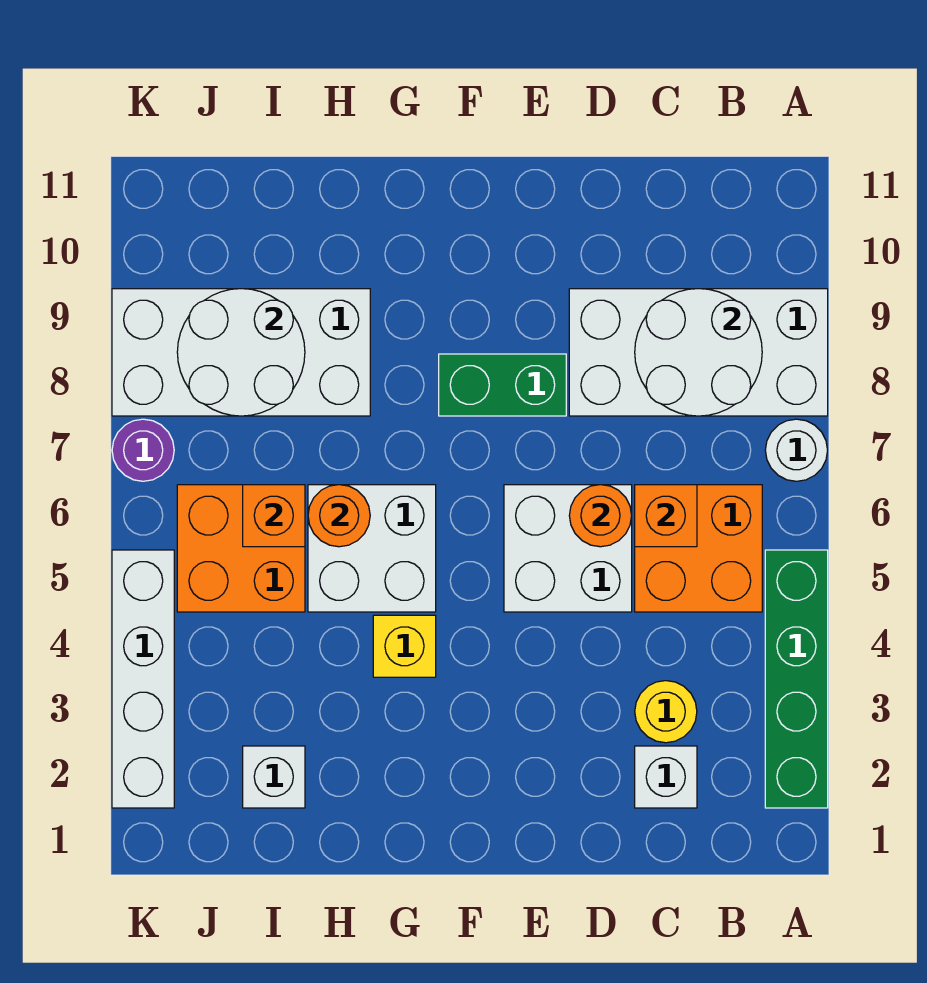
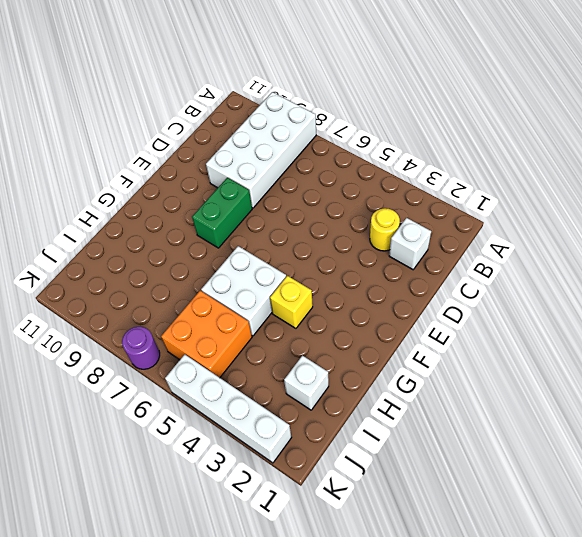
none -> green brick A2:A5 level 1
none -> white round brick A7 level 1
none -> orange brick B5:C6 level 1

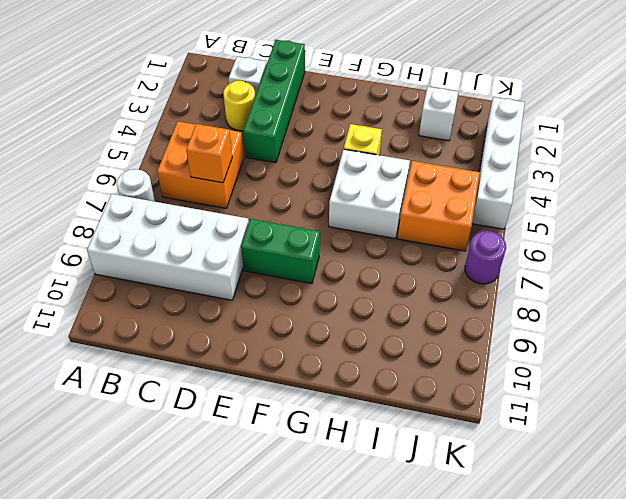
green brick D1:D4 level 1 -> green brick A2:A5 level 1
none -> white brick D5:E6 level 1
none -> white brick H8:K9 level 1
none -> white round brick B8:C9 level 2

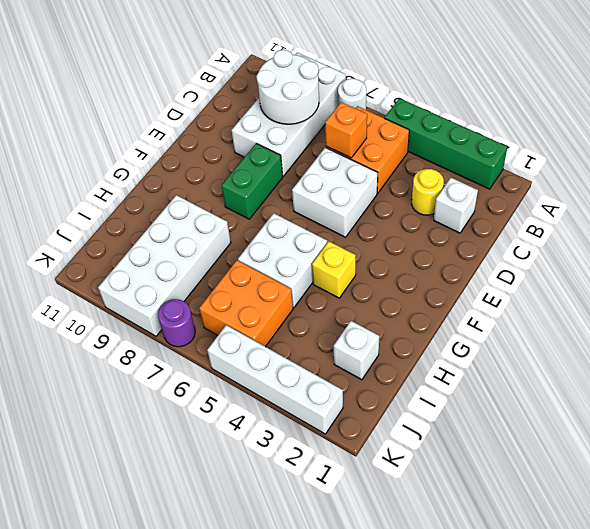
none -> orange round brick D6 level 2
none -> orange round brick H6 level 2
none -> orange brick I6 level 2

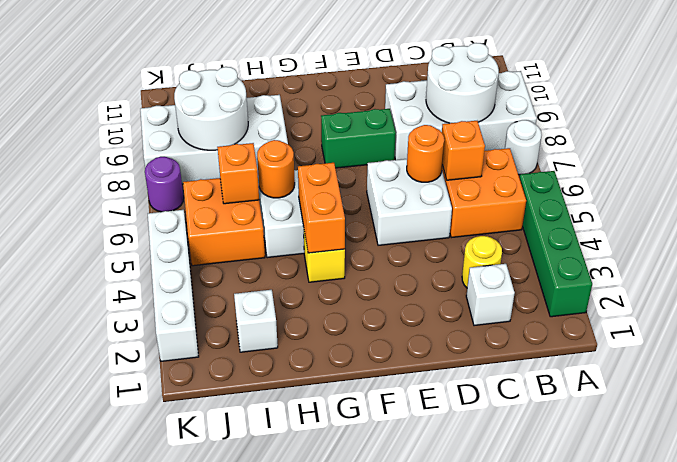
orange brick G4:G5 level 2 -> none

